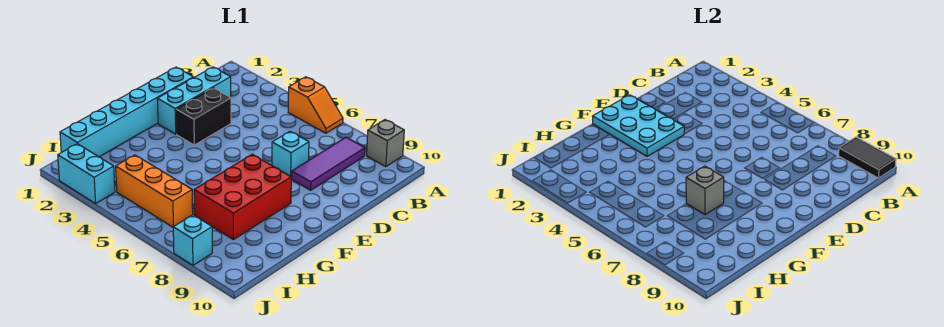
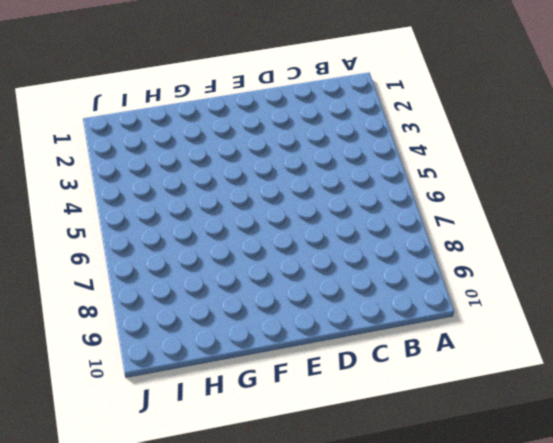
none -> orange slope A5:A6 level 1 top 5
none -> grey brick A9 level 1
none -> purple tile B8:D8 level 1

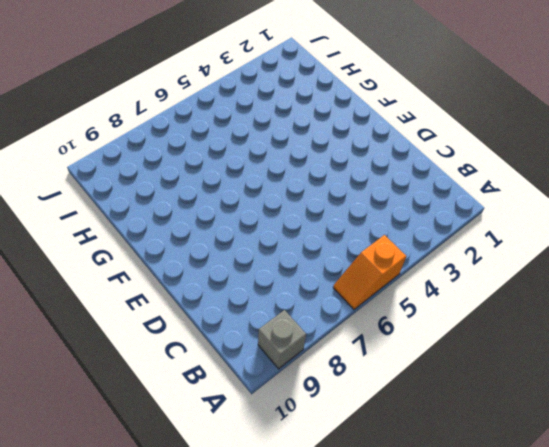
none -> purple tile B8:D8 level 1
none -> cyan brick C2:E2 level 1
none -> cyan brick D1:I1 level 1

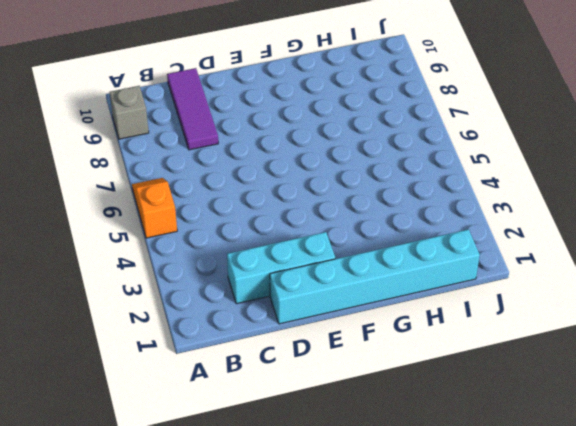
purple tile C8:C10 level 1 -> purple tile B8:D8 level 1
none -> black brick D3:E3 level 1
none -> cyan brick D7 level 1
none -> red brick F7:H8 level 1

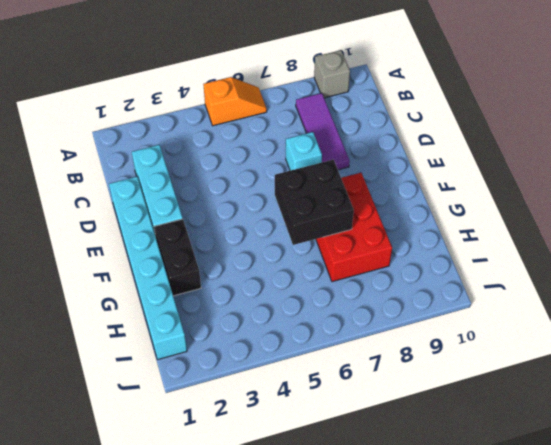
black brick F2:G2 level 1 -> black brick D3:E3 level 1
black brick F6:G7 level 2 -> grey brick G7 level 2
none -> orange brick I4:I6 level 1
none -> cyan brick J2:J3 level 1
none -> cyan brick J8 level 1

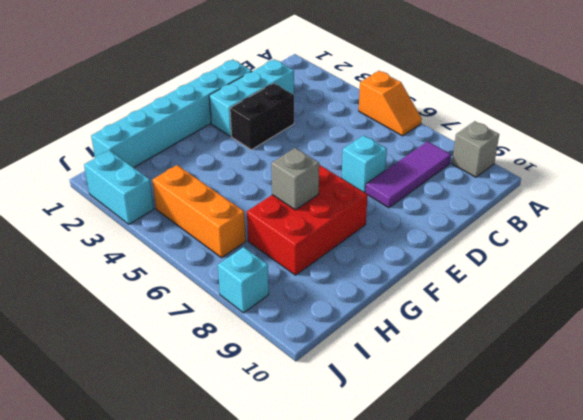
none -> black tile A9:A10 level 2
none -> cyan plate E1:F3 level 2

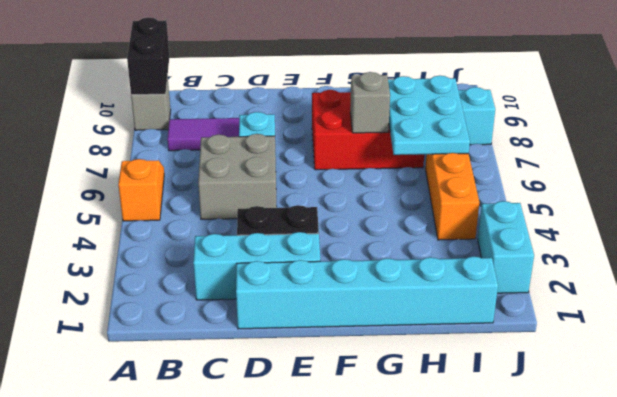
black brick A9:A10 level 2 -> black tile A9:A10 level 2
grey brick C5:D6 level 1 -> none
cyan plate H6:I8 level 2 -> cyan plate E1:F3 level 2

